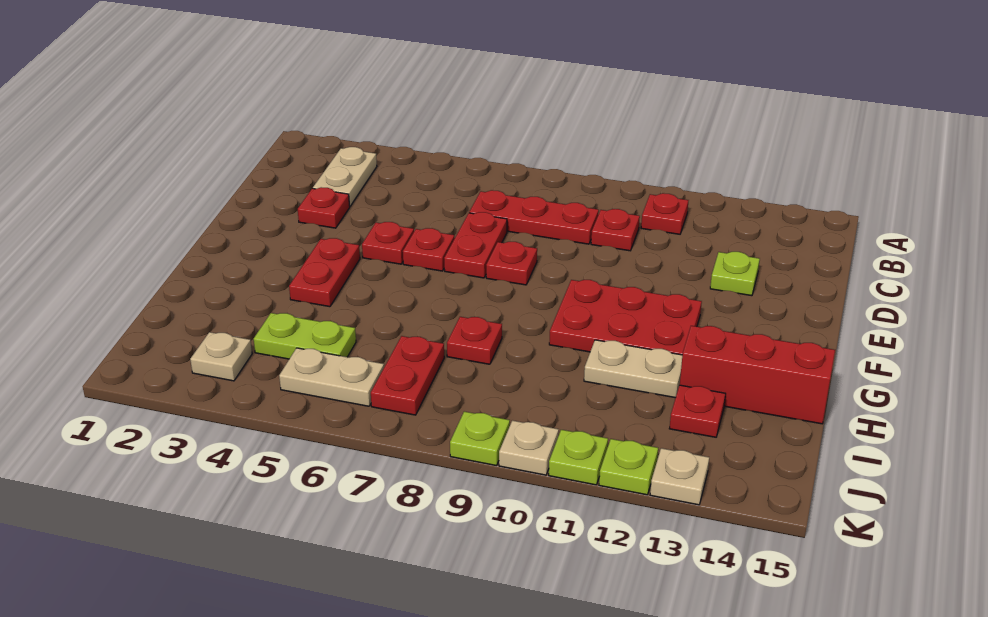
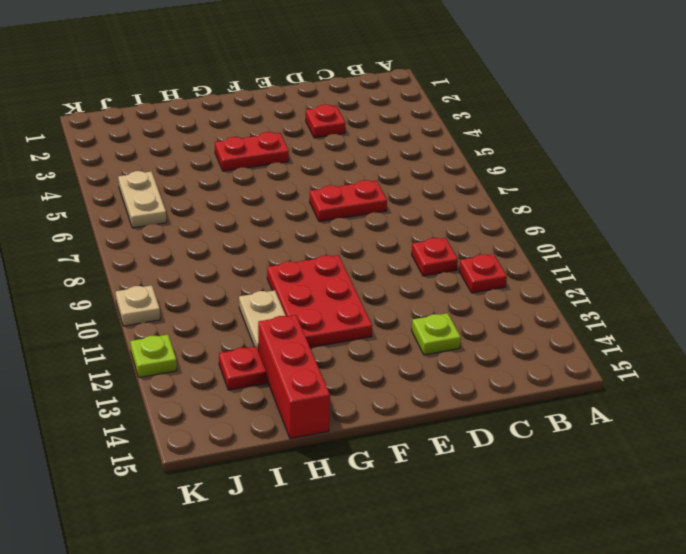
none -> tan plate B3:C3 level 1
none -> red plate C7:C9 level 1
none -> red plate E5 level 1

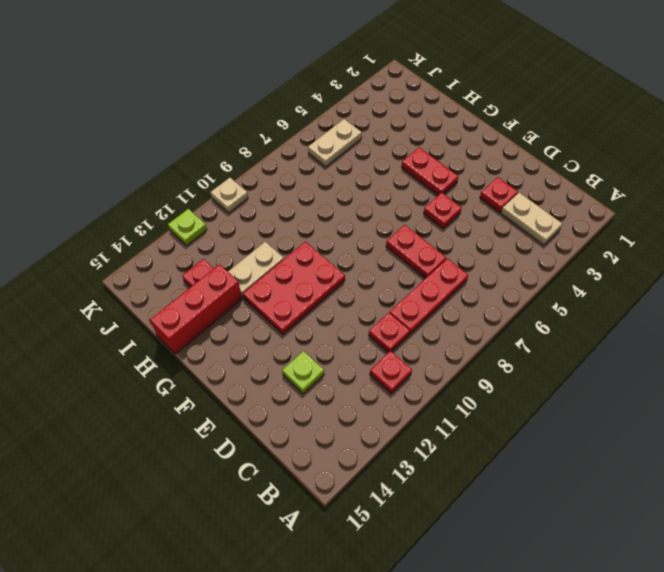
none -> red plate E6 level 1
none -> red plate E8 level 1
none -> red plate H8 level 1

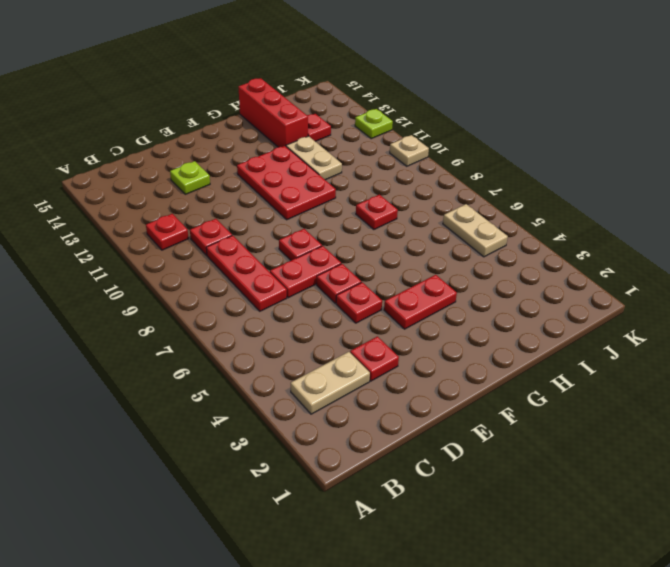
none -> lime plate I4:I5 level 1
none -> red plate I7:J7 level 1
none -> tan plate J3 level 1

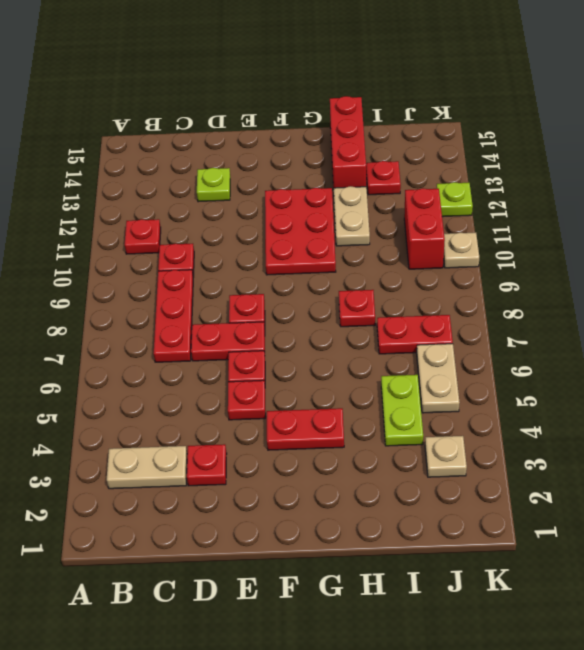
red brick J10:J11 level 1 -> none
none -> lime plate K9 level 1
none -> lime plate K11 level 1
none -> tan plate K13 level 1

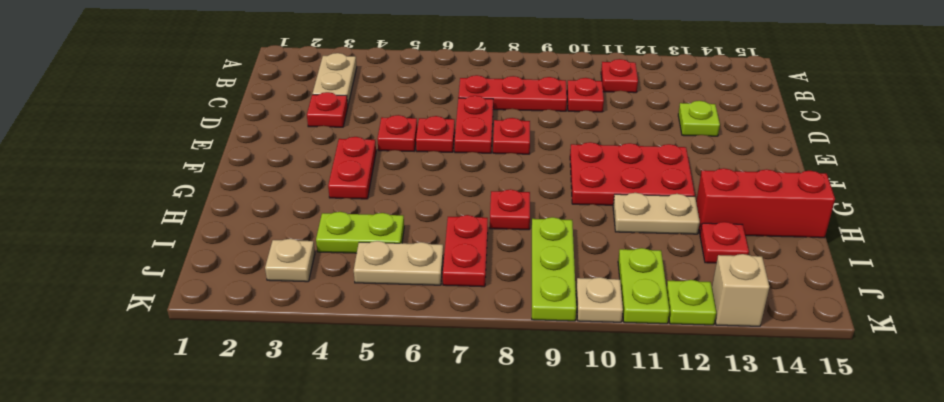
lime plate I9:K9 level 1 -> lime plate K9 level 1
lime plate J11:K11 level 1 -> lime plate K11 level 1
tan brick K13 level 1 -> tan plate K13 level 1

